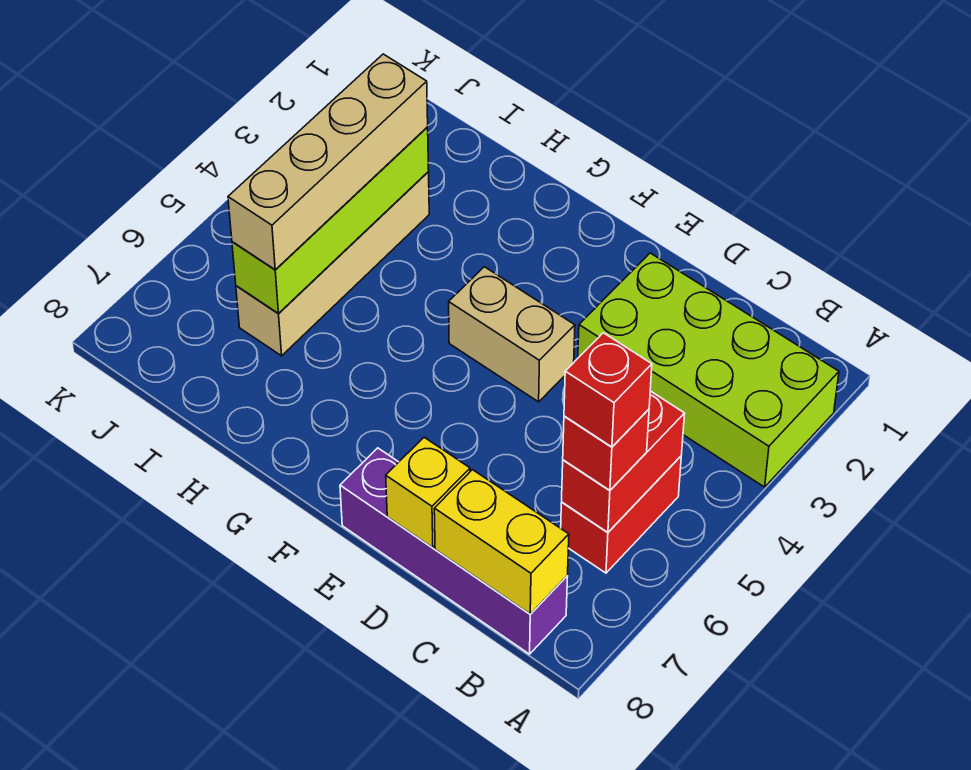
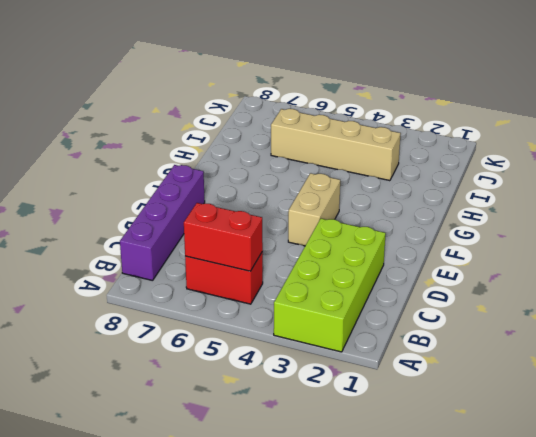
none -> yellow brick B8:C8 level 2
none -> yellow brick D8 level 2
none -> lime brick I3:I6 level 2

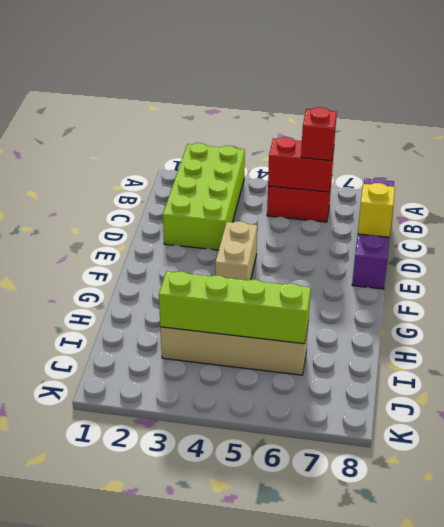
none -> yellow brick B8:C8 level 2
none -> tan brick I3:I6 level 3
none -> red brick B6 level 4

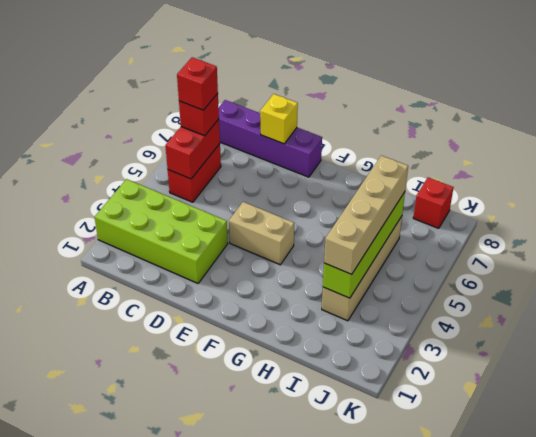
red brick J8 level 1 -> none
none -> yellow brick B8:C8 level 2

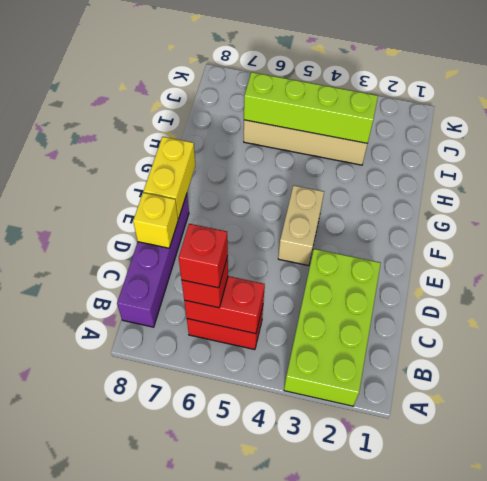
yellow brick E8:F8 level 2 -> yellow brick B8:C8 level 2
none -> tan brick I3:I6 level 3

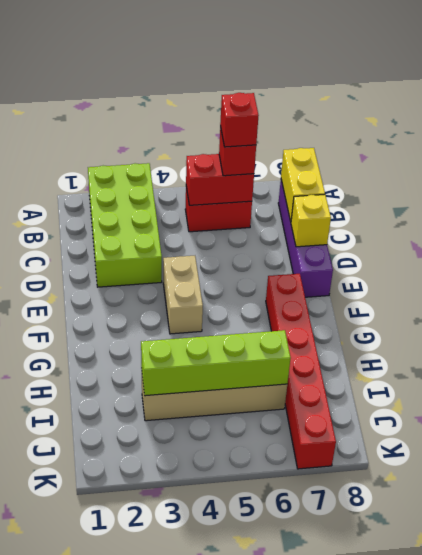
red brick F7:K7 level 1 -> none
none -> tan brick I3:I6 level 3

